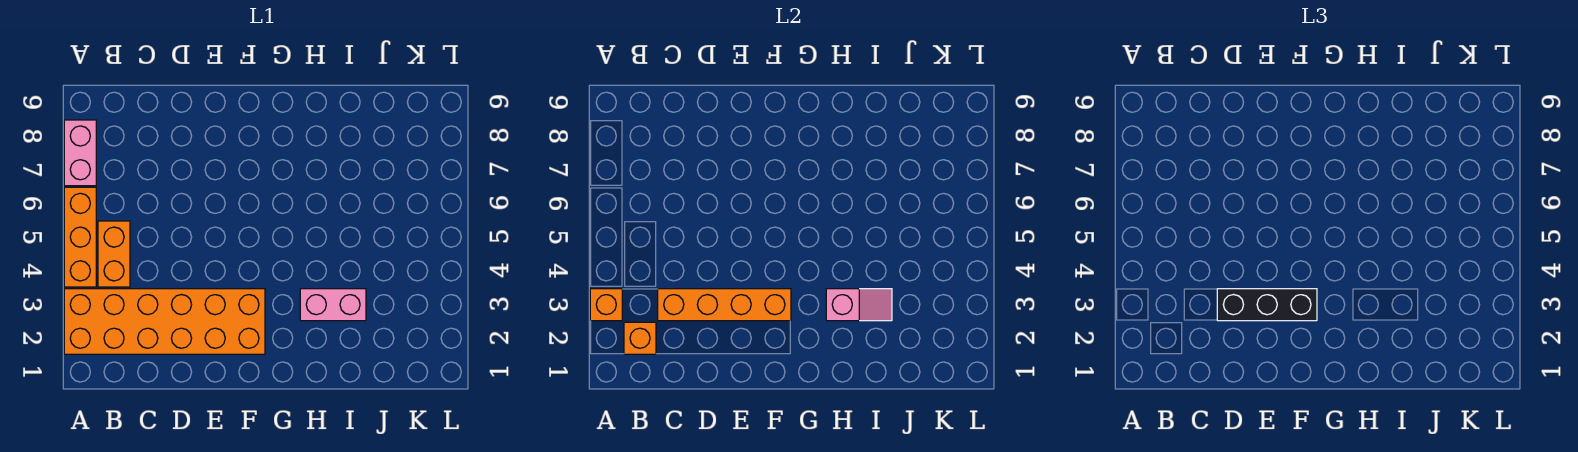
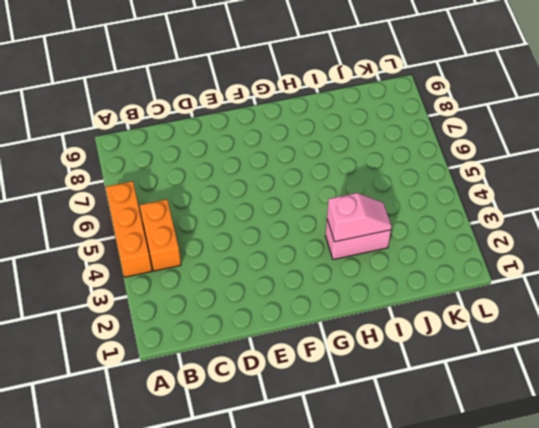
none -> orange brick A2:F3 level 1
none -> pink brick A7:A8 level 1

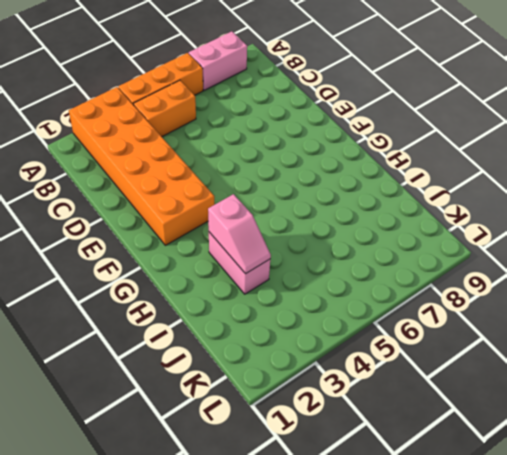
none -> orange brick A3 level 2
none -> orange brick B2 level 2

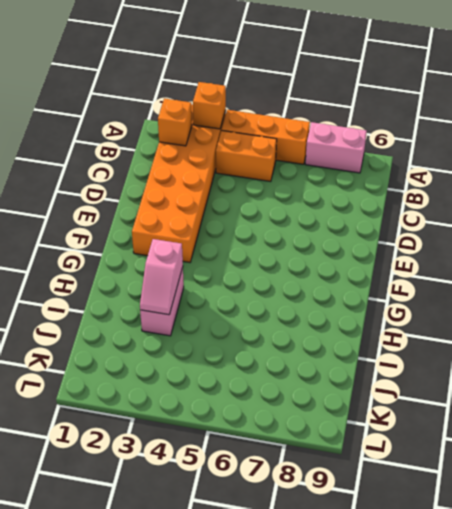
none -> orange brick C3:F3 level 2
none -> black brick D3:F3 level 3

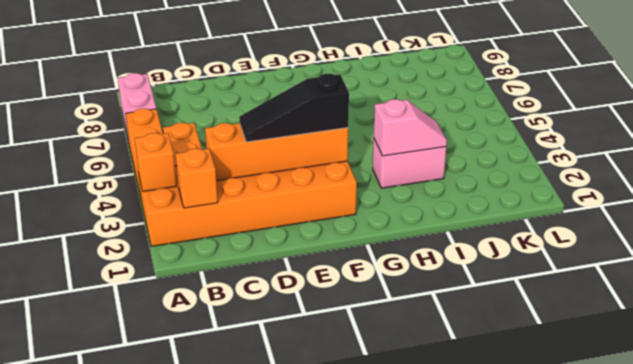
black slope D3:F3 level 3 top F -> black brick D3:F3 level 3

